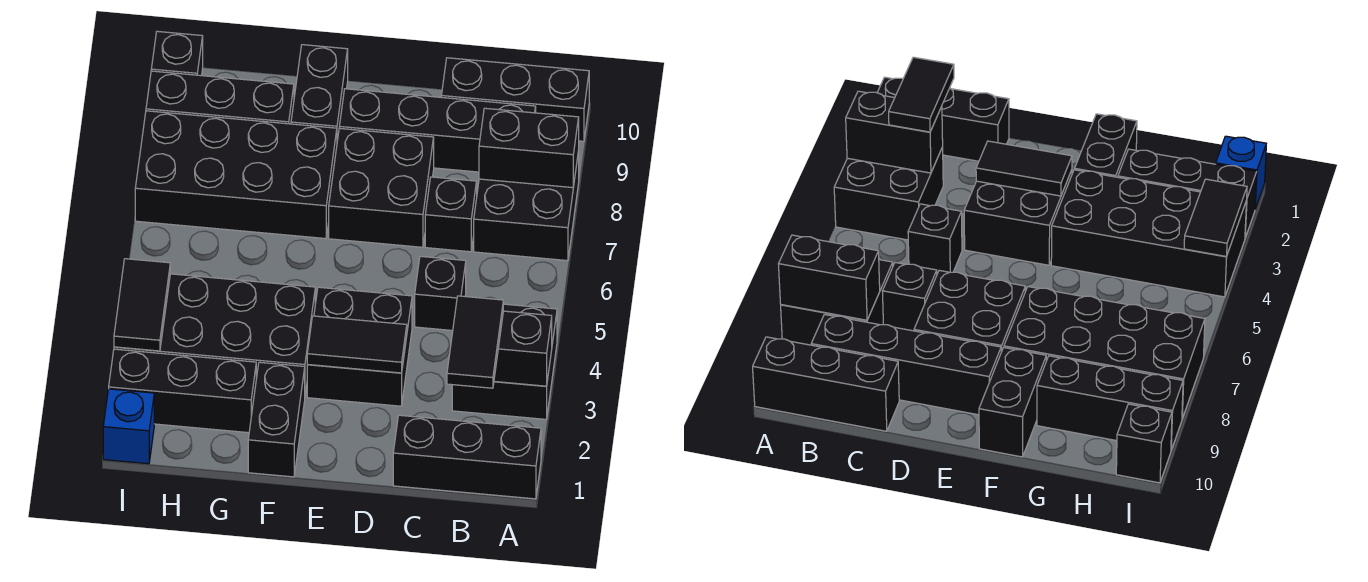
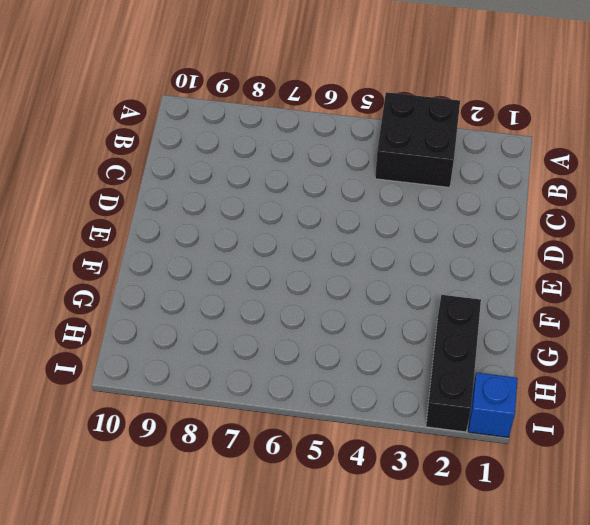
none -> black brick A1:C1 level 1
none -> black brick A7:B8 level 1
none -> black brick A10:C10 level 1

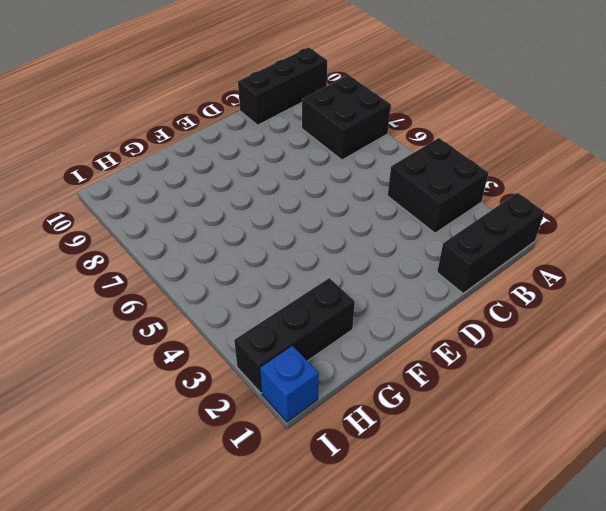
none -> black brick B9:E9 level 1
none -> black brick C5 level 1
none -> black brick C7 level 1

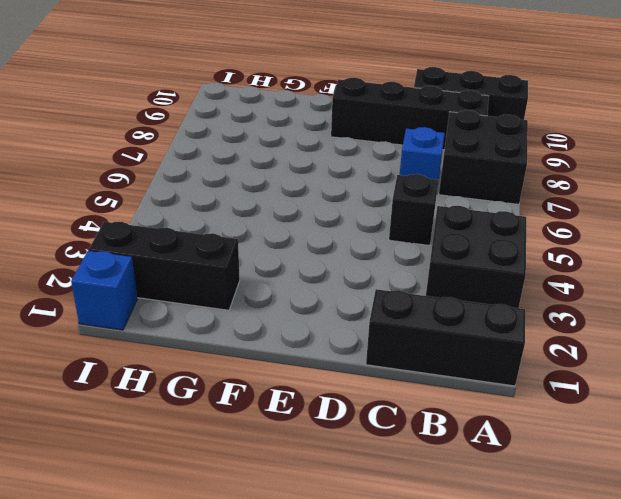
blue brick C7 level 1 -> black brick C7 level 1
none -> black brick D3:E4 level 1
none -> black brick D7:E8 level 1
none -> black brick F1:F2 level 1

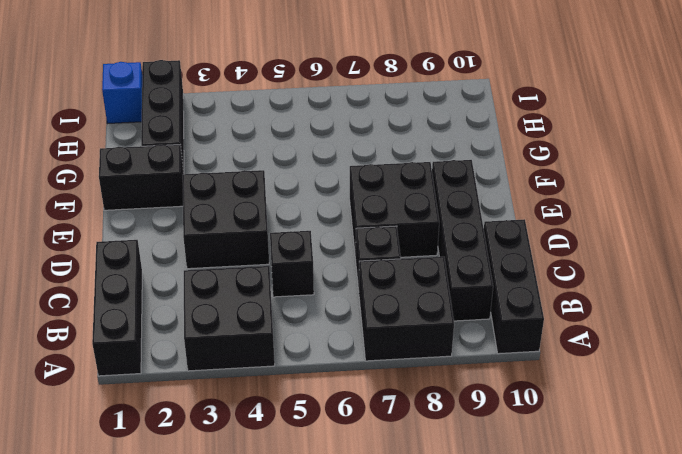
none -> black brick F3:I4 level 1
none -> black brick F7:I8 level 1
none -> black brick F9:F10 level 1

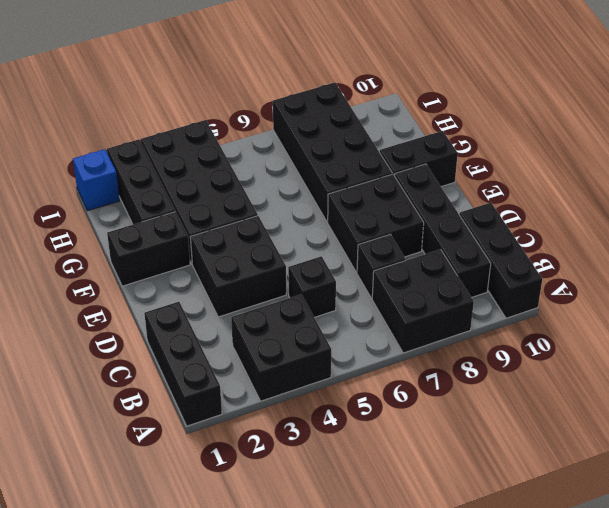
none -> black brick G9:I9 level 1
none -> black brick I10 level 1
none -> black brick A3:B3 level 2

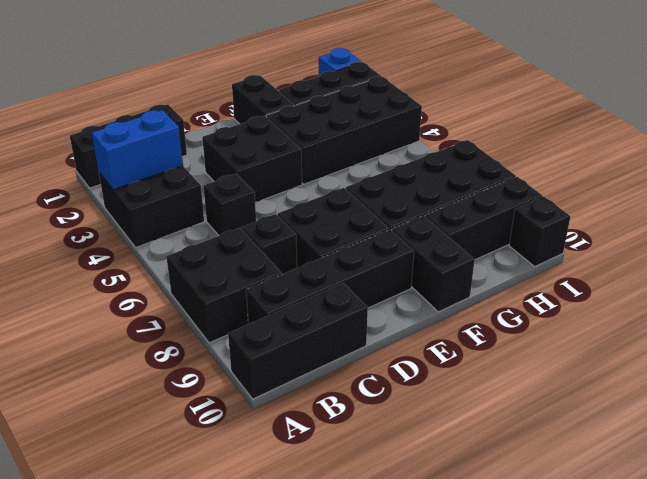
blue brick A3:B3 level 2 -> black brick A3:B3 level 2
none -> black brick A8:B8 level 2
none -> black tile D3:E3 level 2
none -> black tile I3:I4 level 2

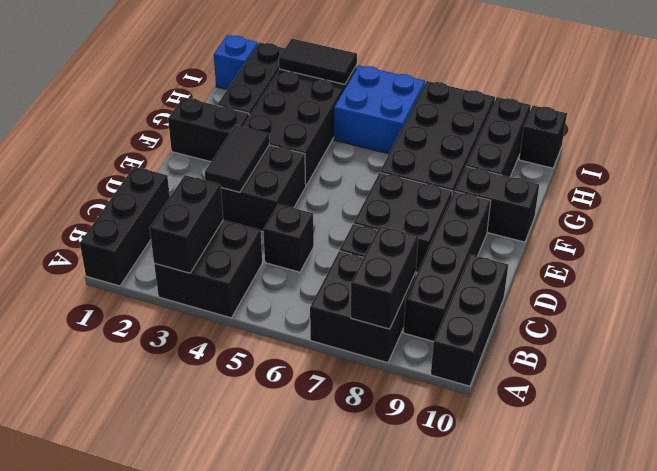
blue brick H5:I6 level 1 -> none
none -> black tile B2:B3 level 3

